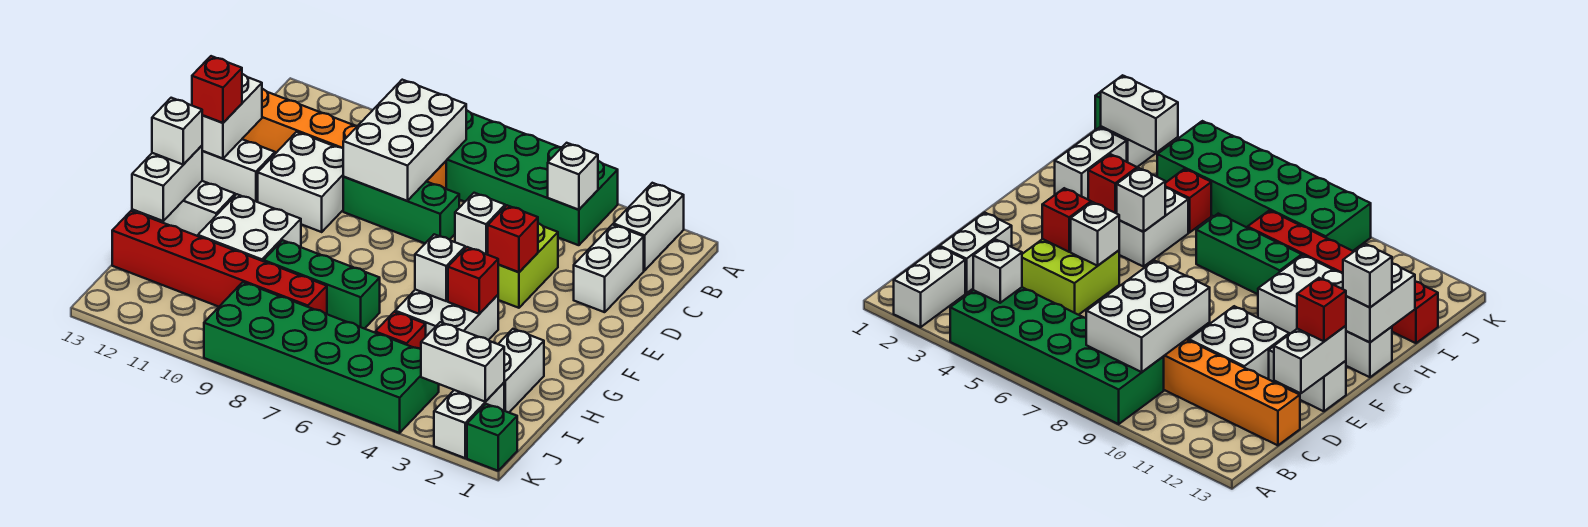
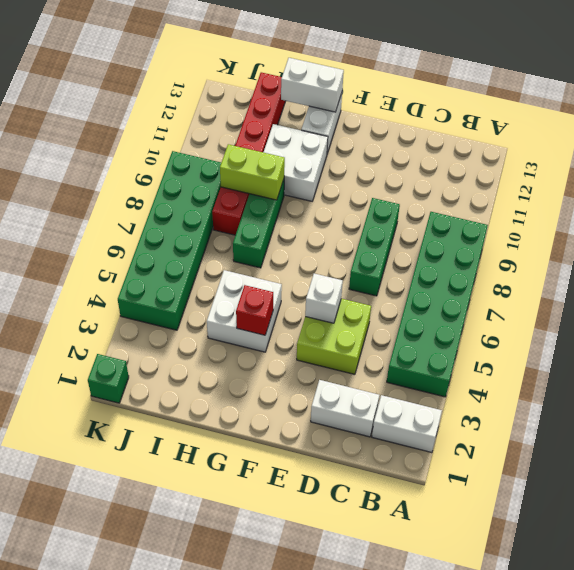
lime brick H9:I9 level 2 -> none
none -> orange brick C8:C13 level 1
none -> white brick D10:E11 level 1
none -> white brick E12:E13 level 1

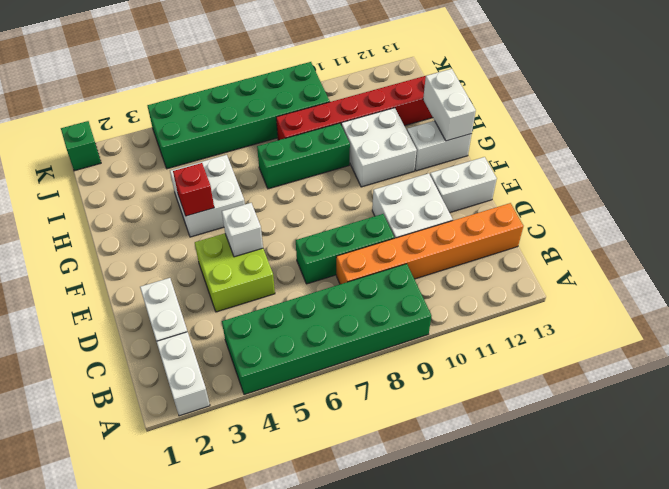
none -> white brick H2:I2 level 1
none -> red brick I5 level 1
none -> white brick J2:K2 level 1

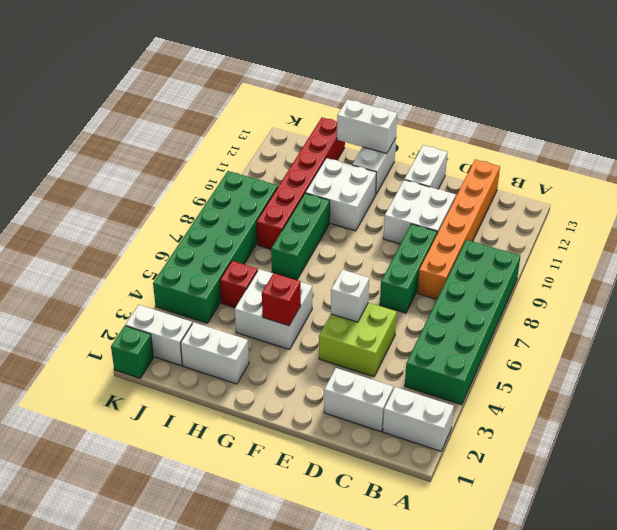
none -> white brick B4 level 2
none -> white brick B8:D9 level 2
none -> white brick D13:E13 level 2

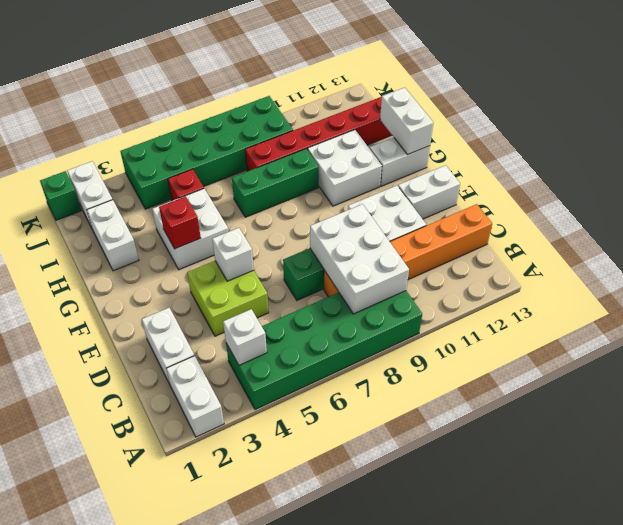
none -> white brick D13:E13 level 2
none -> red brick E4 level 2
none -> white brick G5 level 2

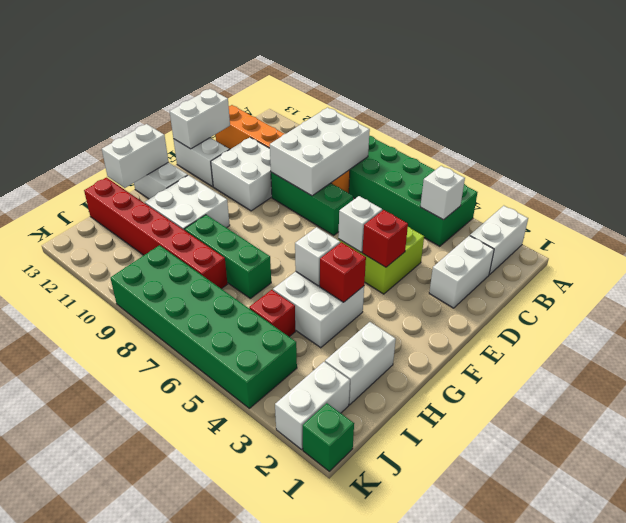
none -> white brick J2:J3 level 2
none -> red brick E13 level 3
none -> white brick G13 level 3

